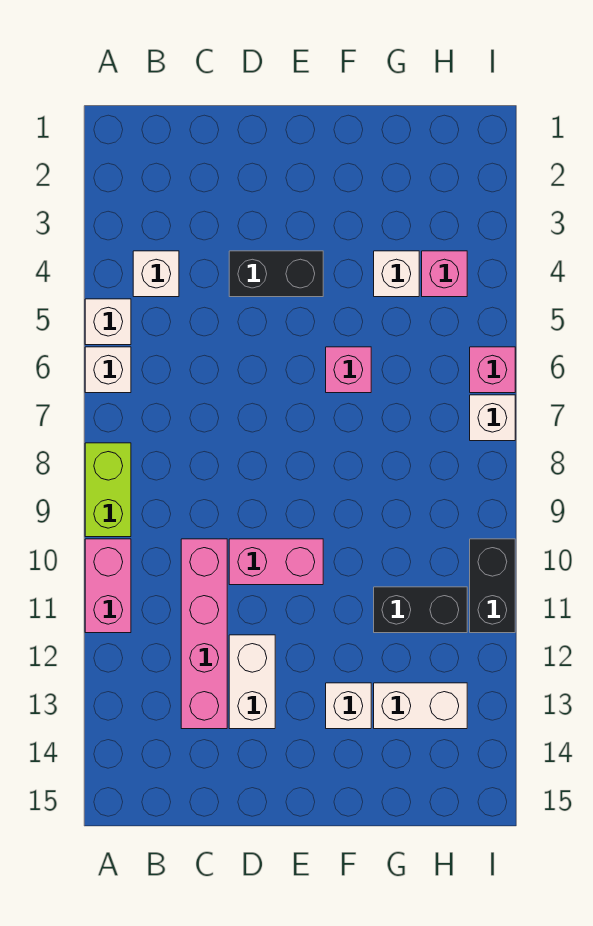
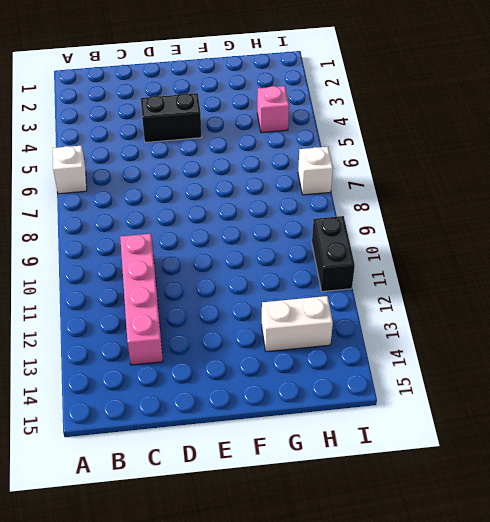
none -> white brick A5 level 1
none -> lime brick A8:A9 level 1
none -> pink brick A10:A11 level 1

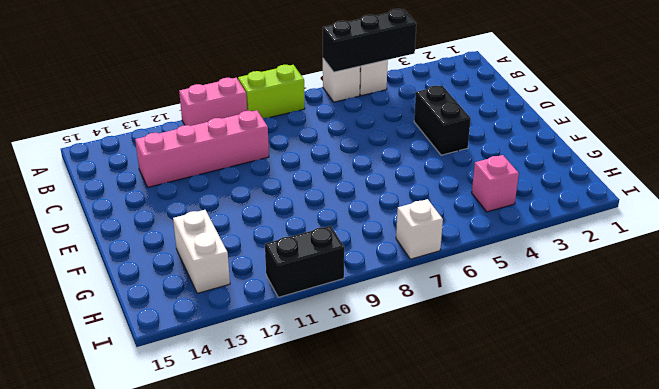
black brick A4:A6 level 2 -> none
none -> white brick B4 level 1
none -> pink brick D10:E10 level 1
none -> white brick D12:D13 level 1

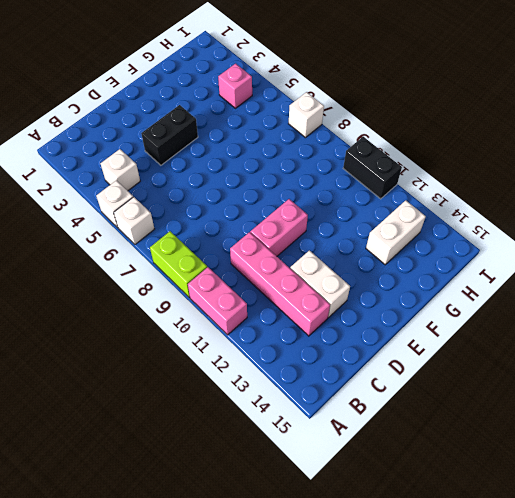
none -> pink brick F6 level 1
none -> white brick F13 level 1
none -> white brick G4 level 1

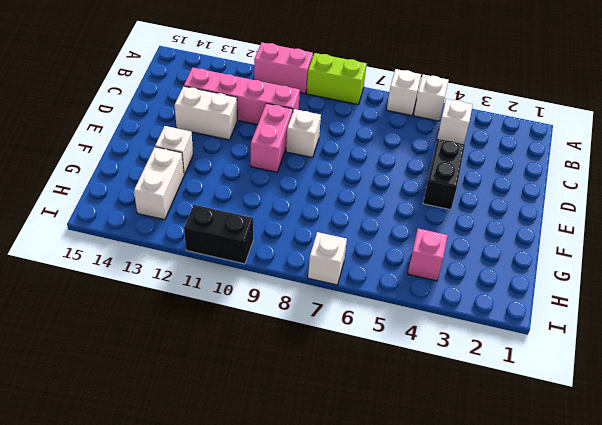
white brick D9 level 1 -> white brick G4 level 1
none -> pink brick F6 level 1
none -> black brick G11:H11 level 1
none -> pink brick I6 level 1

